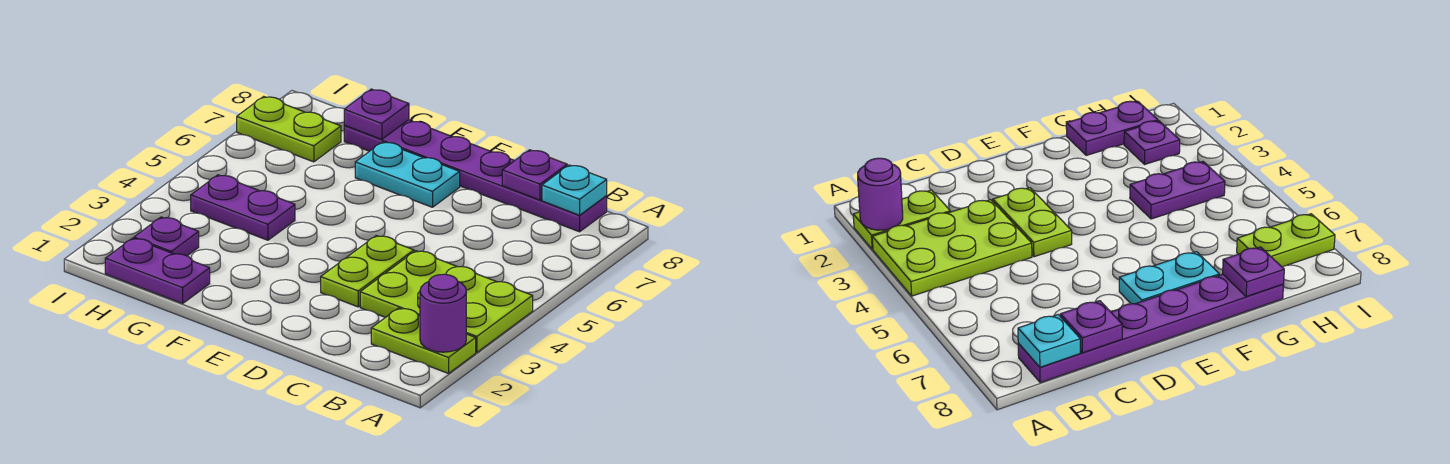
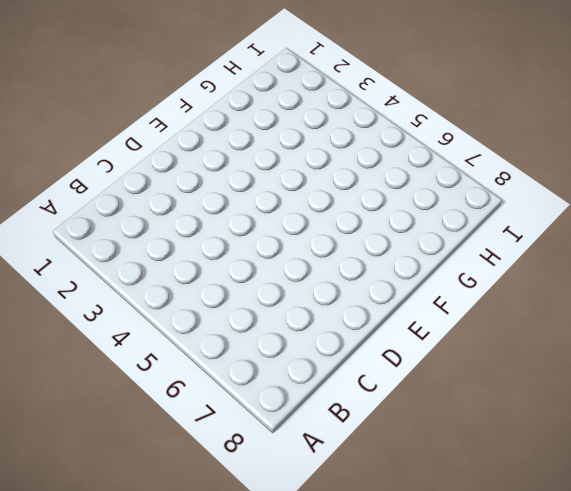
none -> lime plate A2:B2 level 1
none -> lime plate A3:C4 level 1
none -> purple plate B8:G8 level 1

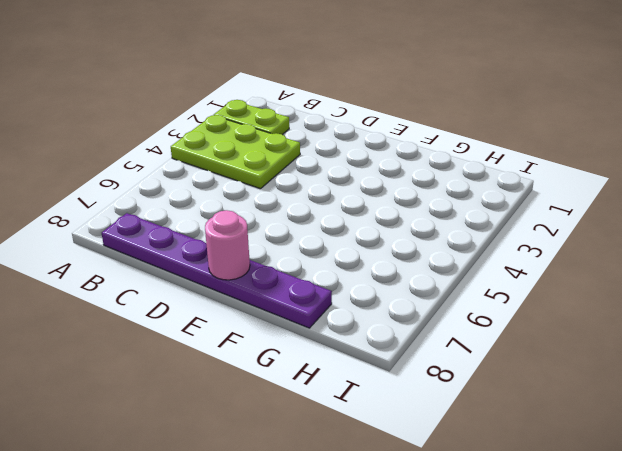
pink round brick E8 level 2 -> none
none -> lime plate D3:D4 level 1
none -> cyan plate E7:F7 level 1
none -> purple plate G1:H1 level 1

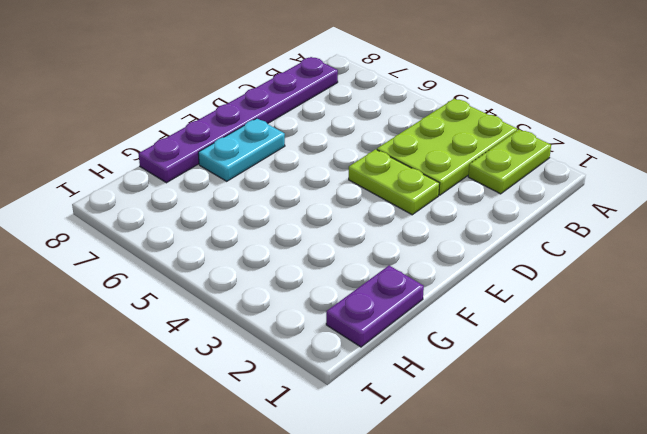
none -> purple plate G4:H4 level 1
none -> purple plate H2 level 1
none -> lime plate H7:I7 level 1

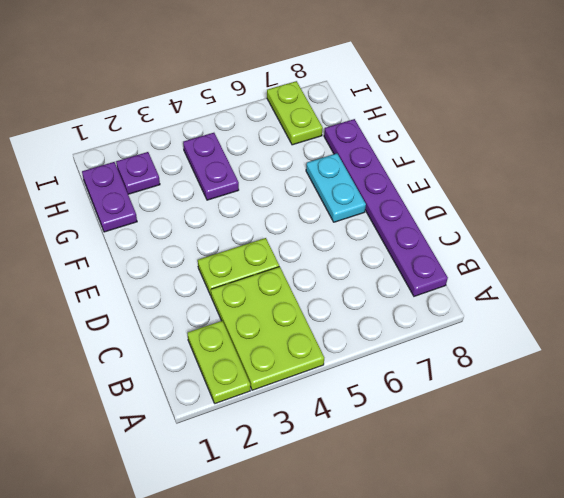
none -> purple round brick A2 level 2
none -> cyan plate B8 level 2
none -> purple plate C8 level 2

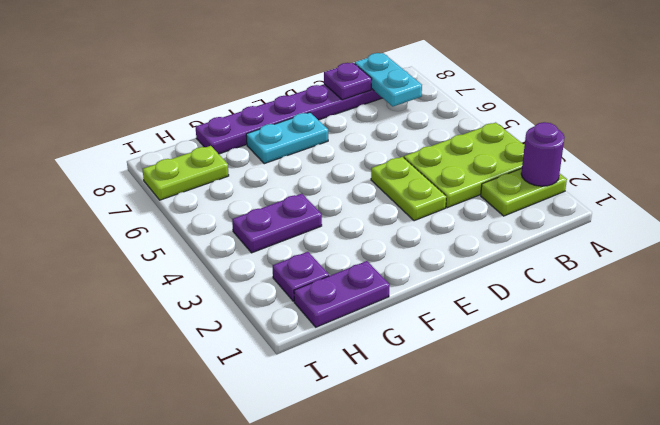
cyan plate B7:B8 level 2 -> cyan plate B8 level 2
none -> purple plate G8 level 2

